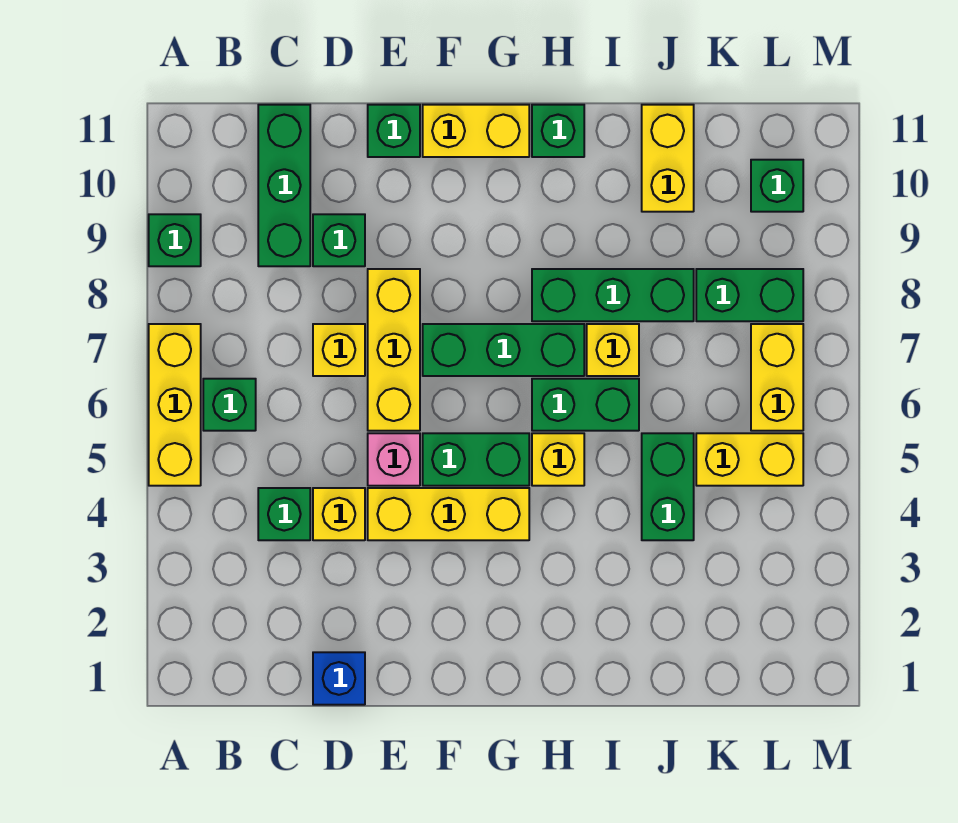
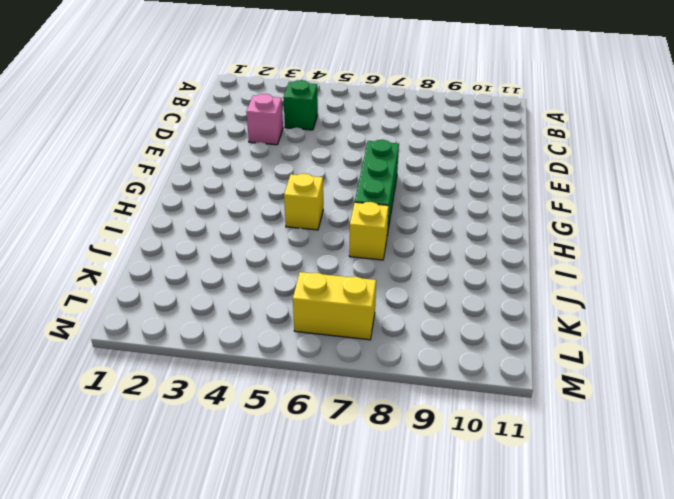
pink brick D3 level 1 -> pink brick E5 level 1
none -> yellow brick A5:A7 level 1
none -> green brick A9 level 1
none -> green brick B6 level 1

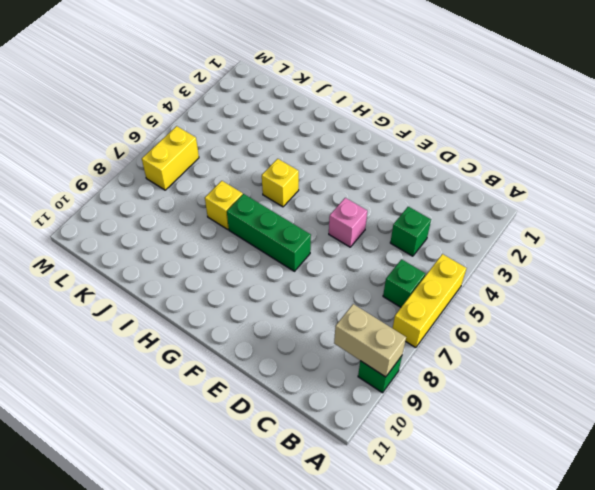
tan brick A9:B9 level 2 -> none
none -> green brick C9:C11 level 1
none -> blue brick D1 level 1
none -> yellow brick D4 level 1

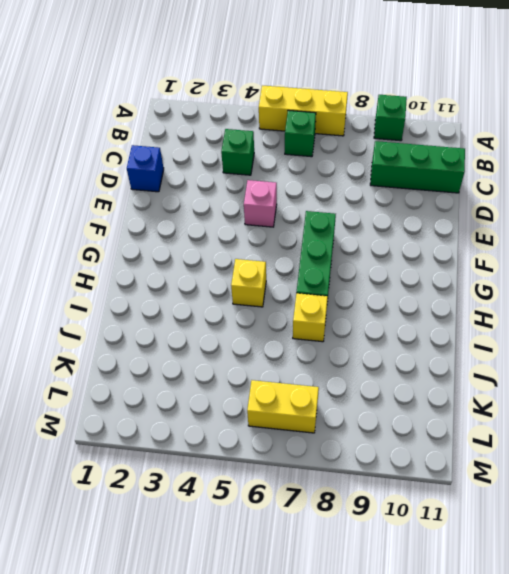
none -> yellow brick D4 level 1
none -> yellow brick D7 level 1
none -> green brick D9 level 1

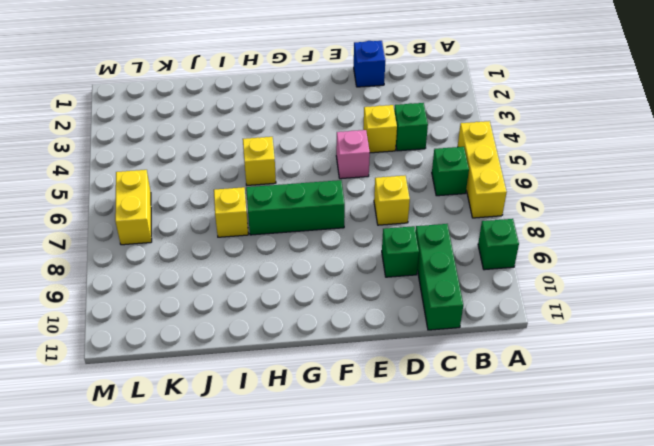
none -> yellow brick E4:G4 level 1
none -> yellow brick E6:E8 level 1
none -> green brick E11 level 1

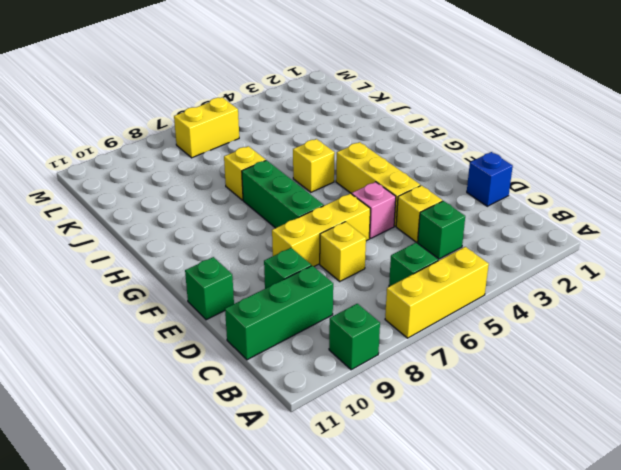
none -> green brick F5:G5 level 1
none -> yellow brick F11:G11 level 1
none -> green brick H6:I6 level 1

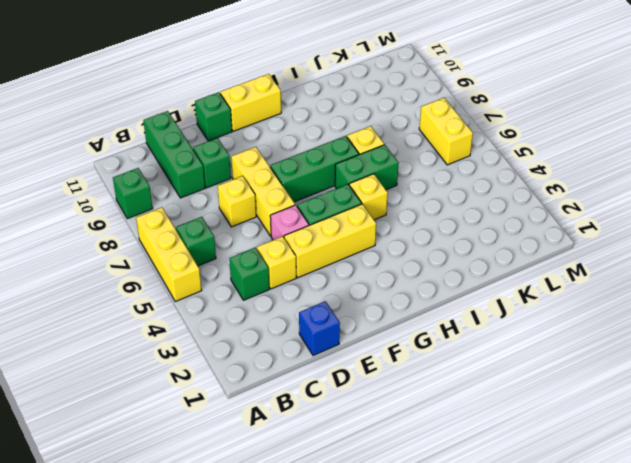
none -> green brick H8:J8 level 1
none -> green brick H11 level 1
none -> green brick J4:J5 level 1

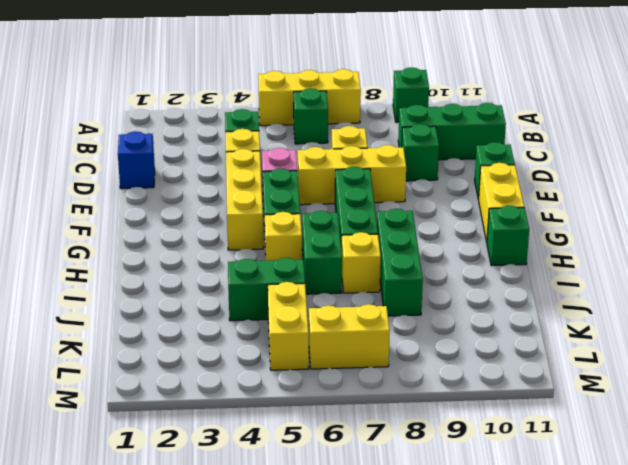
none -> yellow brick J10:J11 level 1
none -> green brick K8:L8 level 1
none -> green brick L10 level 1

